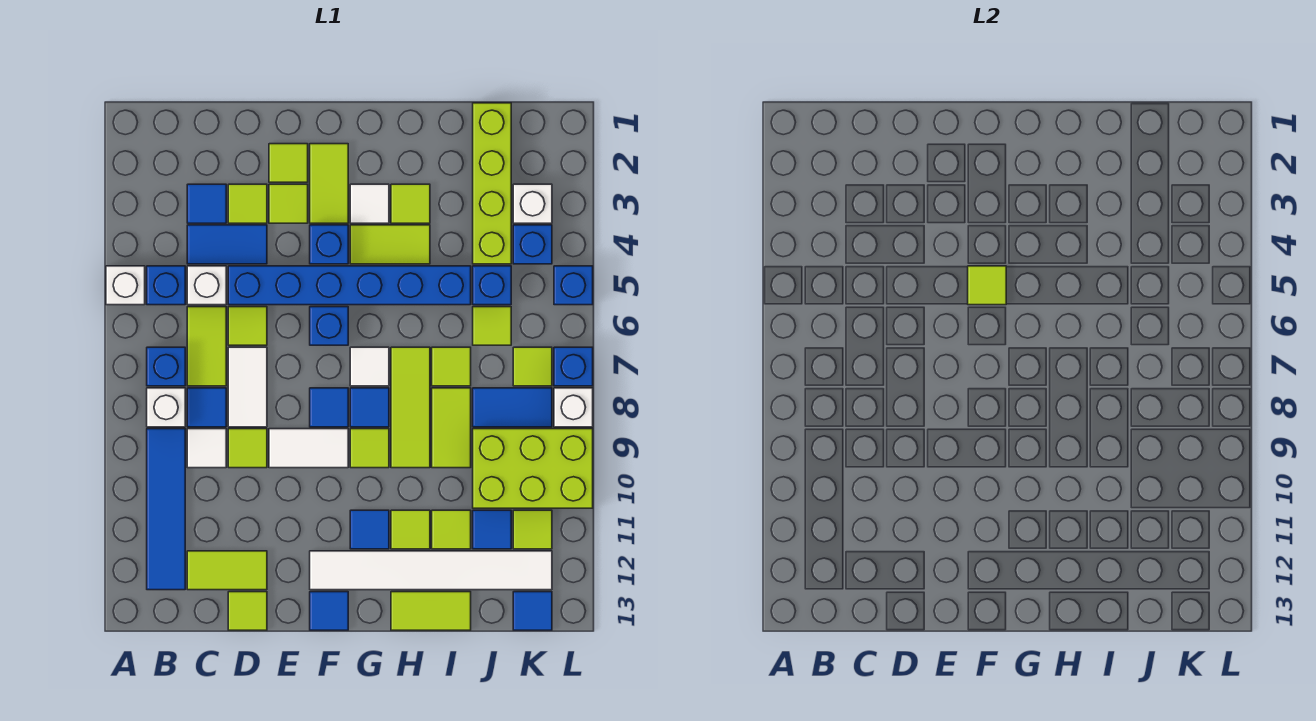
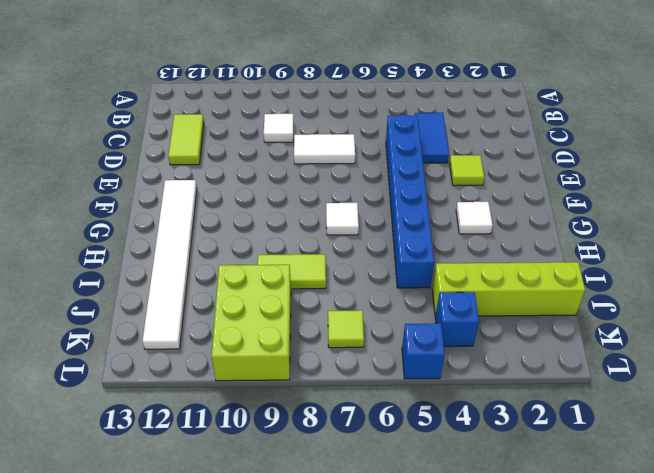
none -> white brick A5 level 1
none -> blue brick B5 level 1
none -> blue brick B7 level 1
none -> white brick B8 level 1

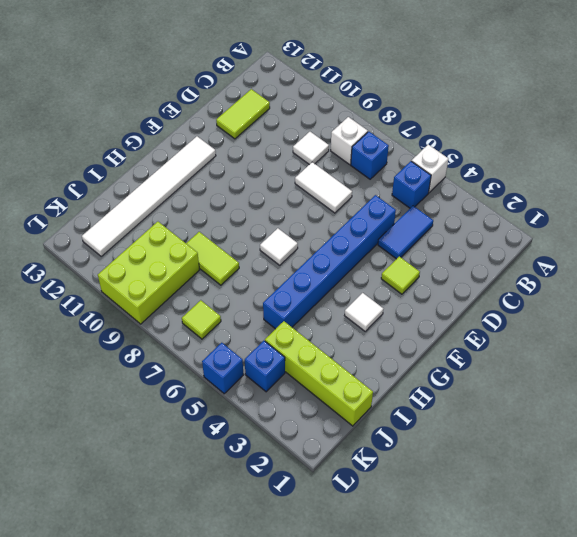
none -> blue tile B9:B12 level 1
none -> blue tile C3 level 1
none -> white brick C5 level 1
none -> lime tile C6:C7 level 1

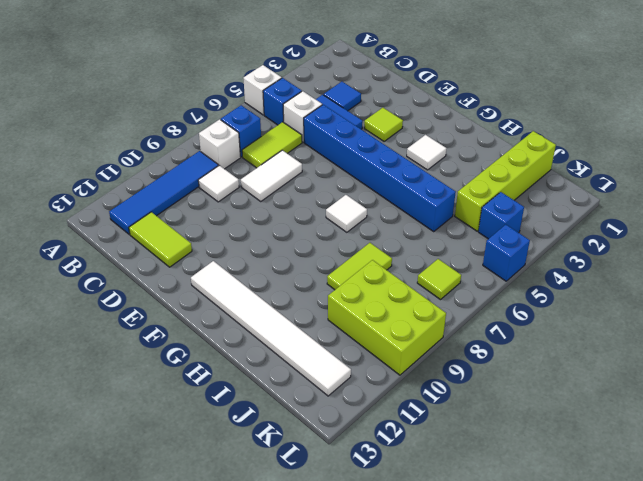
none -> blue tile C8 level 1
none -> lime tile D3 level 1
none -> lime tile D6 level 1
none -> lime tile D9 level 1

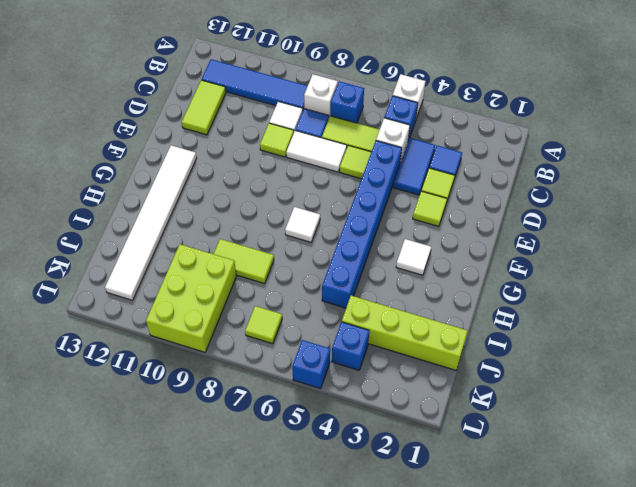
none -> lime tile D13 level 1
none -> lime tile E2 level 1
none -> white tile E9:F9 level 1
none -> lime tile F2:F3 level 1

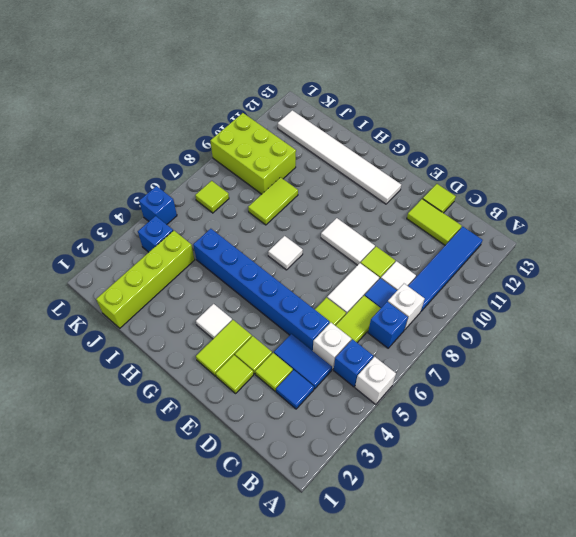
none -> blue brick F4 level 1
none -> blue brick F6 level 1
none -> blue tile F8 level 1
none -> blue tile F13 level 1

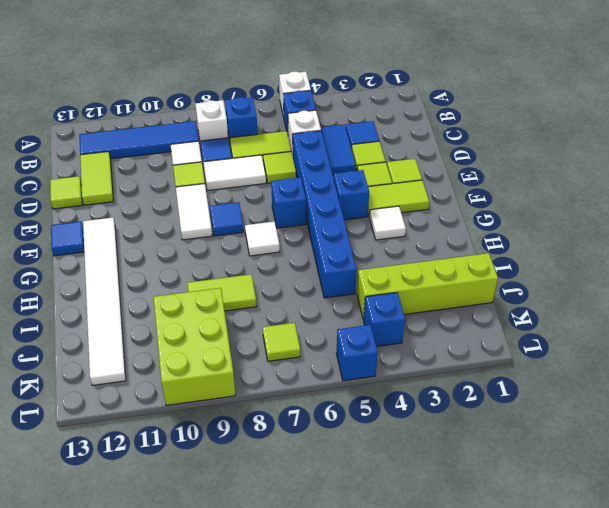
none -> lime tile G4:H4 level 1
none -> blue tile G8 level 1
none -> lime tile G9 level 1
none -> blue tile G11 level 1

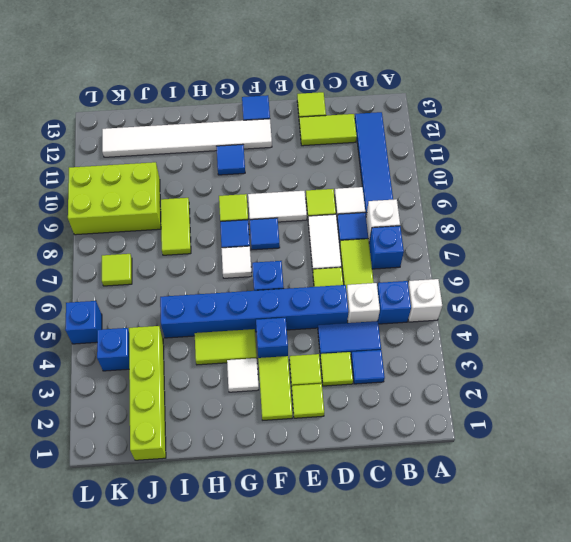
none -> lime tile H3 level 1
none -> lime tile H7:H9 level 1
none -> lime tile H11 level 1
none -> lime tile H13:I13 level 1

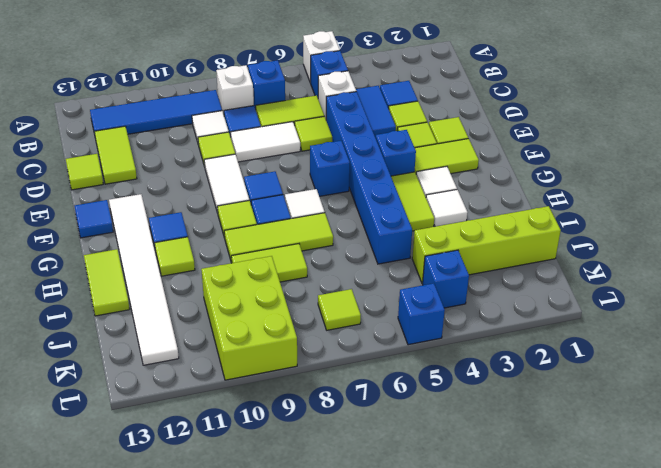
white tile H3 level 1 -> lime tile H3 level 1
none -> lime tile I7 level 1
none -> lime tile I11 level 1
none -> blue brick J5 level 1
none -> lime tile J6 level 1

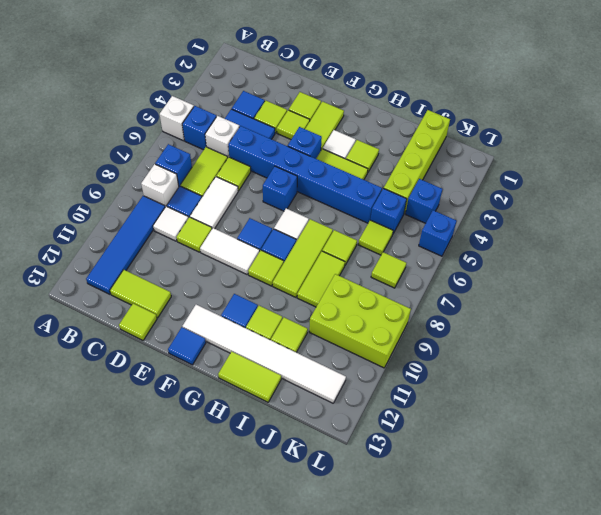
none -> blue tile J8:K8 level 1
none -> blue tile J11 level 1
none -> white brick K3 level 1
none -> lime tile K11 level 1

